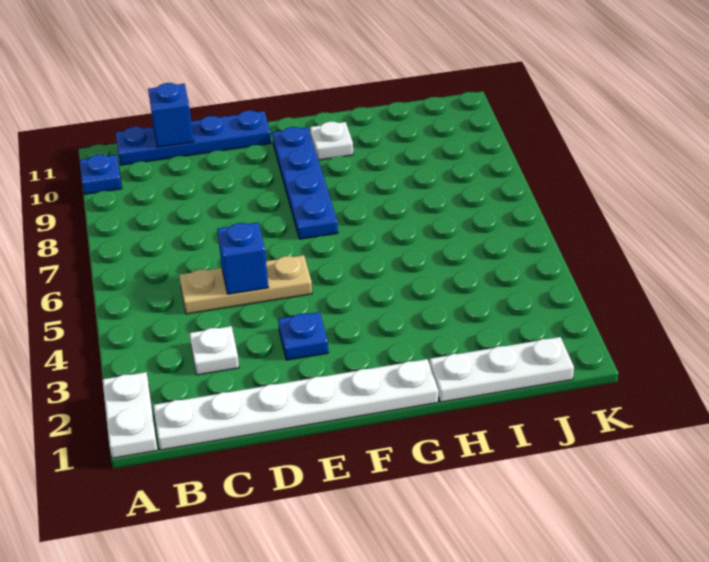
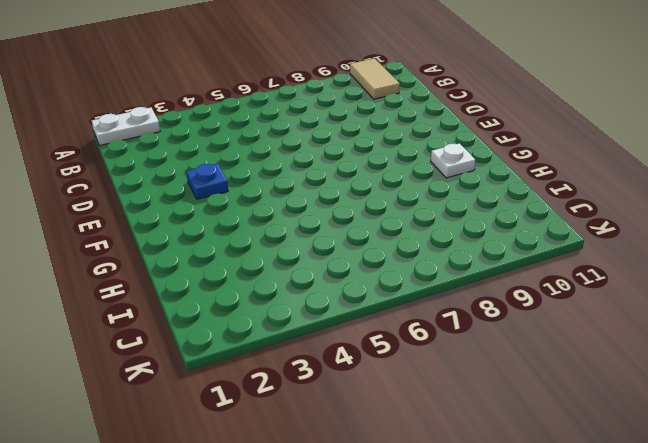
tan tile A10:B10 level 1 -> blue plate A10 level 1
none -> white plate B1:G1 level 1
none -> blue plate B11:E11 level 1
none -> white plate C3 level 1

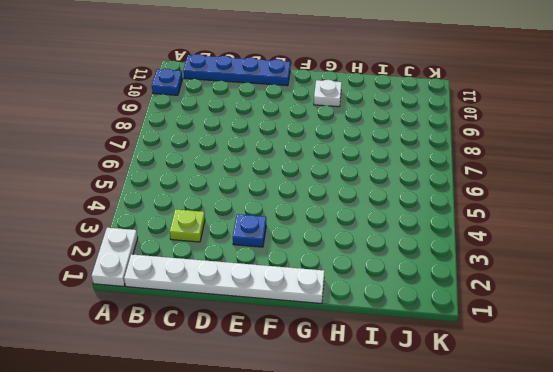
lime plate C3 level 1 -> white plate C3 level 1
none -> tan plate C5:E5 level 1
none -> blue plate F7:F10 level 1
none -> white plate H1:J1 level 1

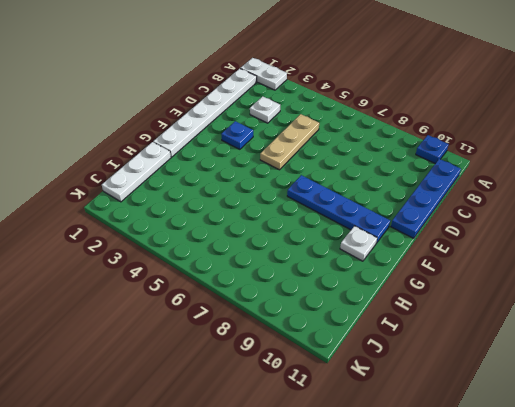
none -> blue brick C11 level 2
none -> blue brick D5 level 2

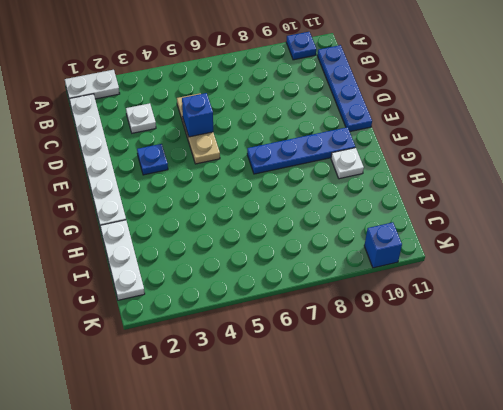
blue brick K10 level 1 -> blue brick C11 level 2

